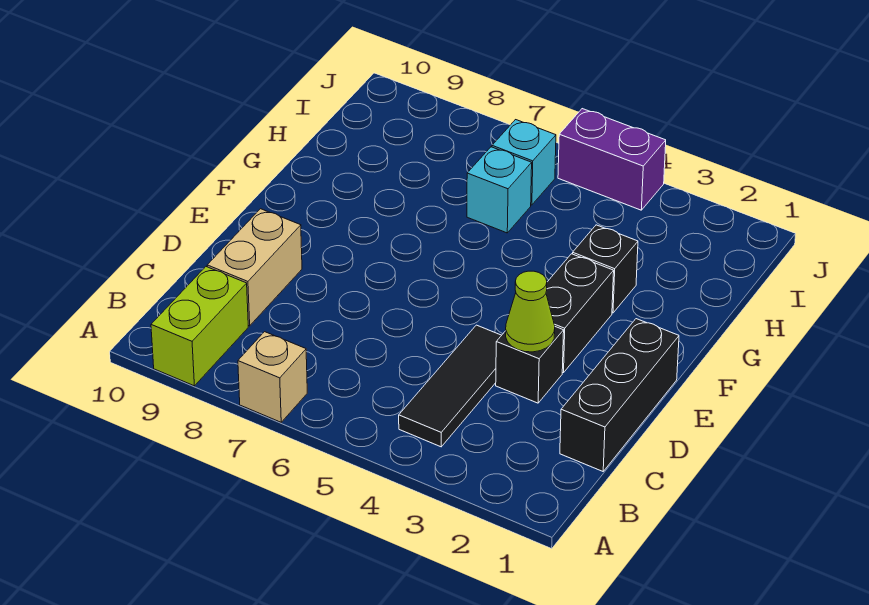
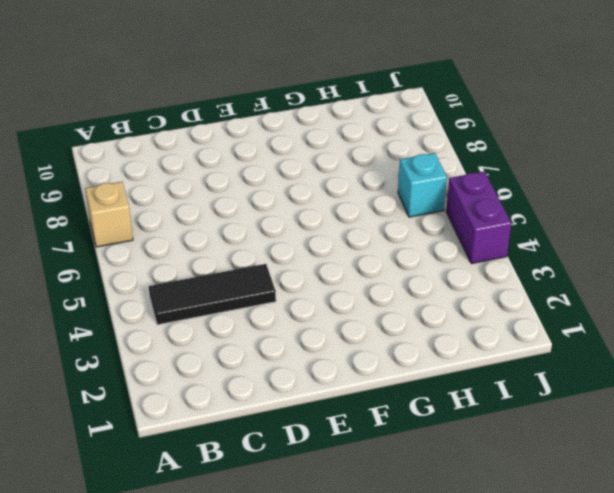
none -> lime brick A9:B9 level 1
none -> black brick C1:E1 level 1
none -> tan brick C9:D9 level 1

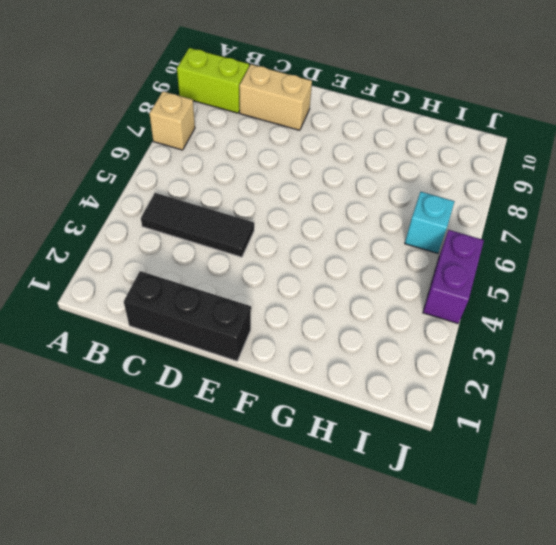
none -> black brick D3 level 1
none -> black brick E3:F3 level 1
none -> black brick G3 level 1

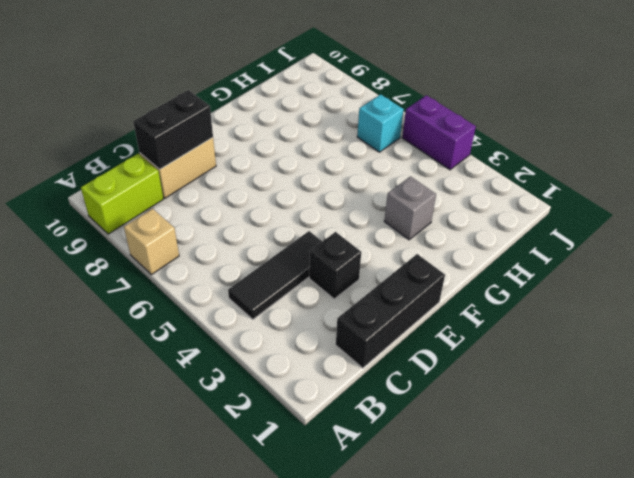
black brick C9:D9 level 2 -> black brick E3:F3 level 1
grey brick G3 level 1 -> black brick G3 level 1
none -> cyan brick H6 level 1
none -> lime cone D3 level 2

